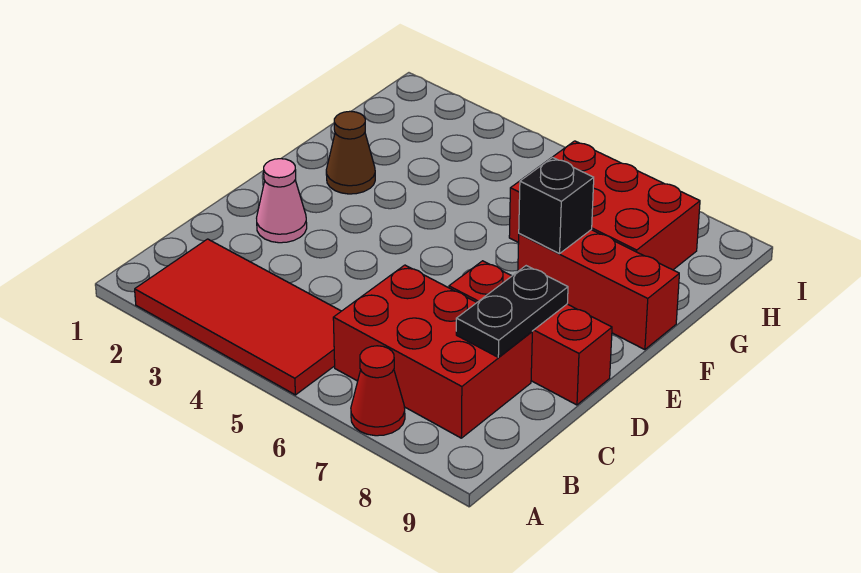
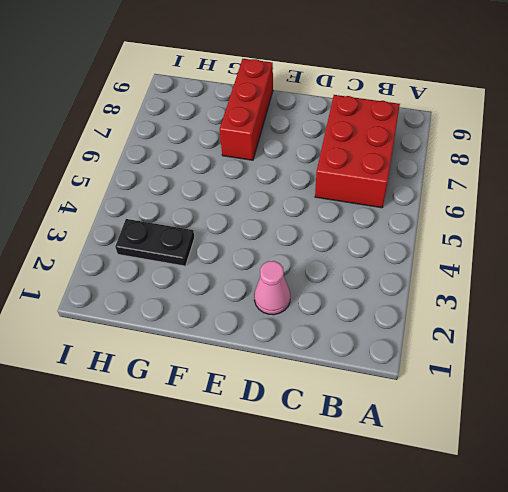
black plate G3:H3 level 1 -> black plate C8:D8 level 2
none -> red tile A2:B5 level 1
none -> red cone A7 level 1

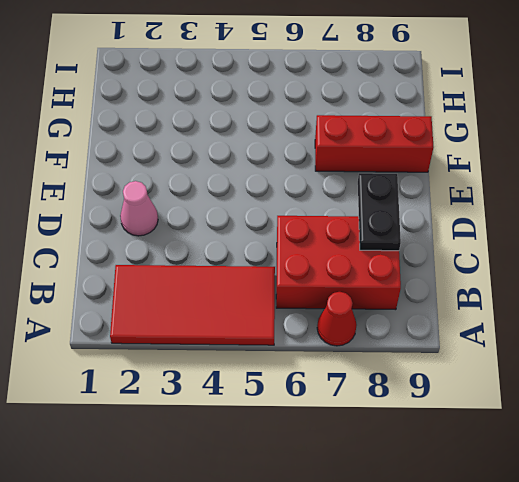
none -> red brick D7:D9 level 1
none -> brown cone F2 level 1

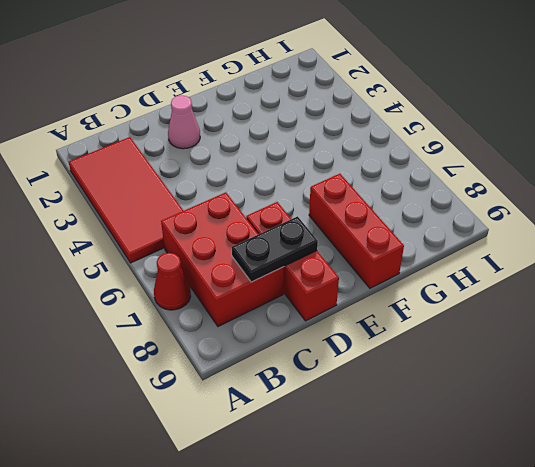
none -> brown cone F2 level 1
none -> red brick G6:H8 level 1

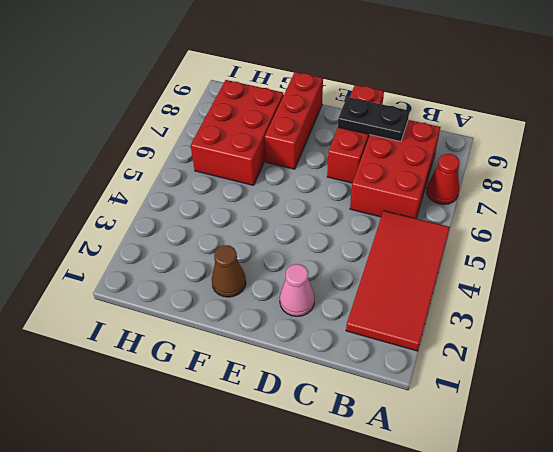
none -> black brick F7 level 2

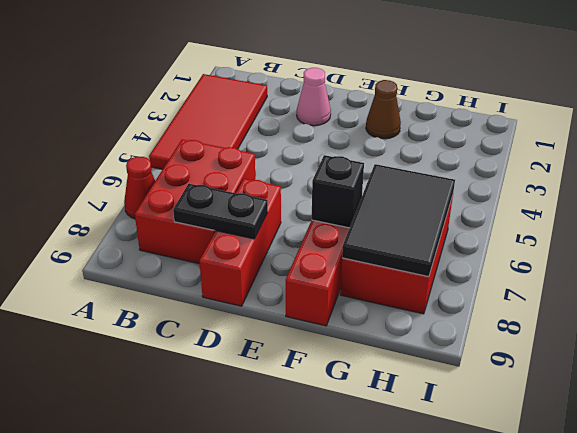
black tile G6:H8 level 2 -> none

